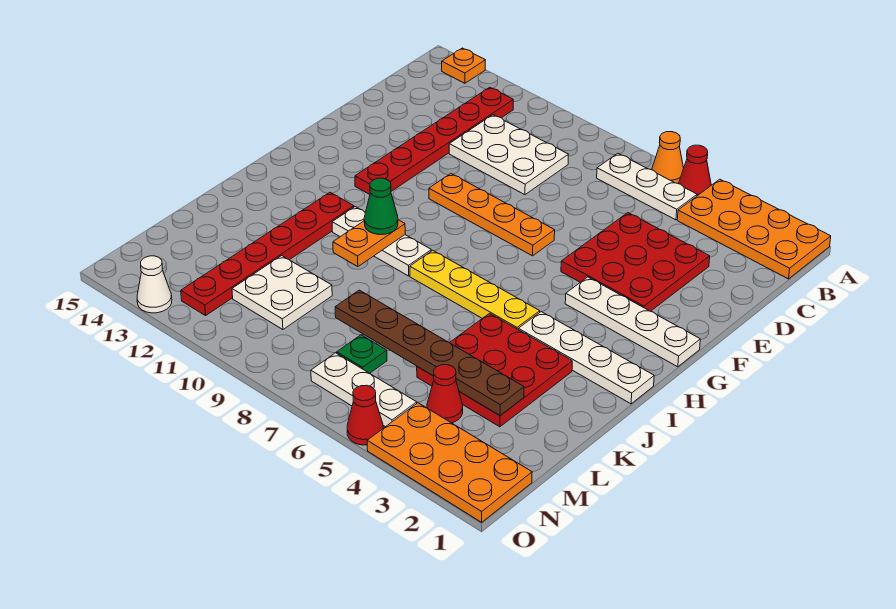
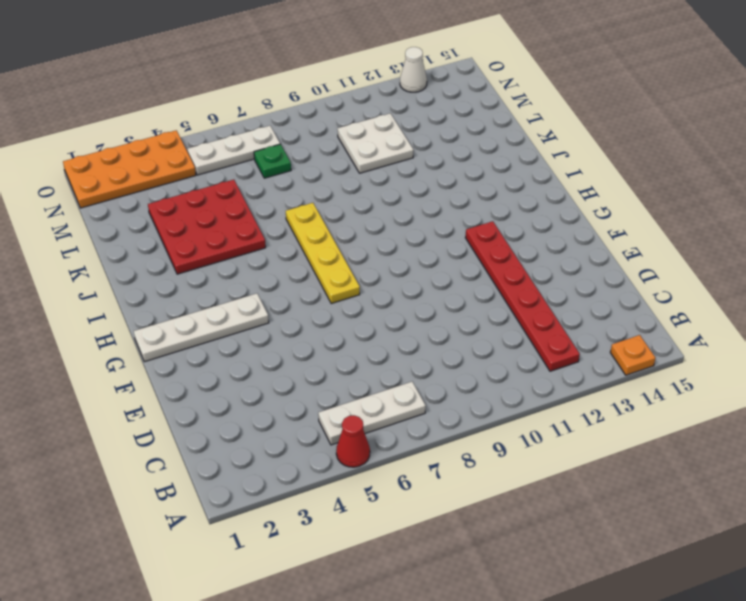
yellow plate G7:J7 level 1 -> yellow plate I5:I8 level 1
none -> orange plate A1:B4 level 1
none -> orange cone A6 level 1
none -> white plate C9:D11 level 1

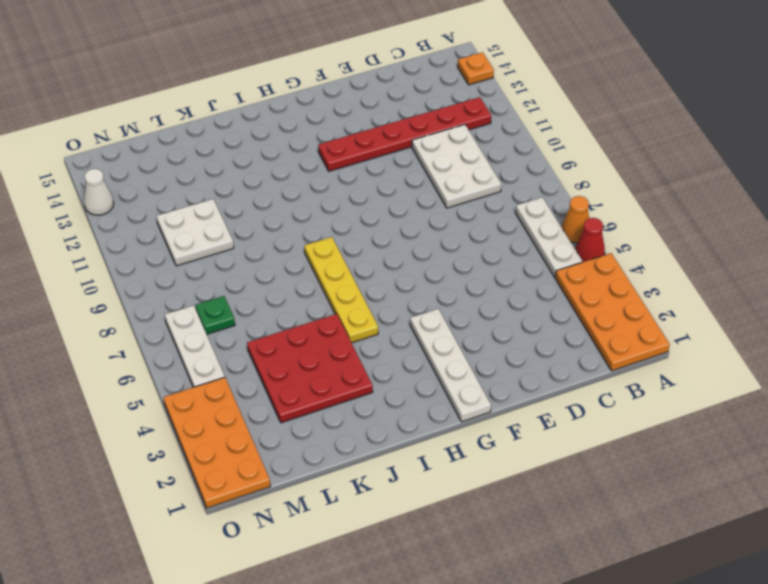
none -> red plate D3:F5 level 1
none -> orange plate F7:F10 level 1
none -> white plate I1:I4 level 1

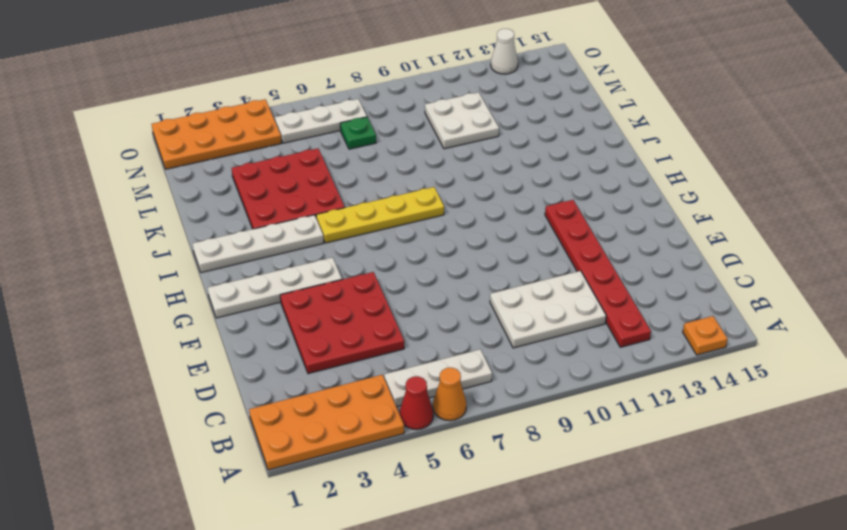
none -> orange plate F7:F10 level 1
none -> white plate I9:I11 level 1
none -> red plate I12:N12 level 1

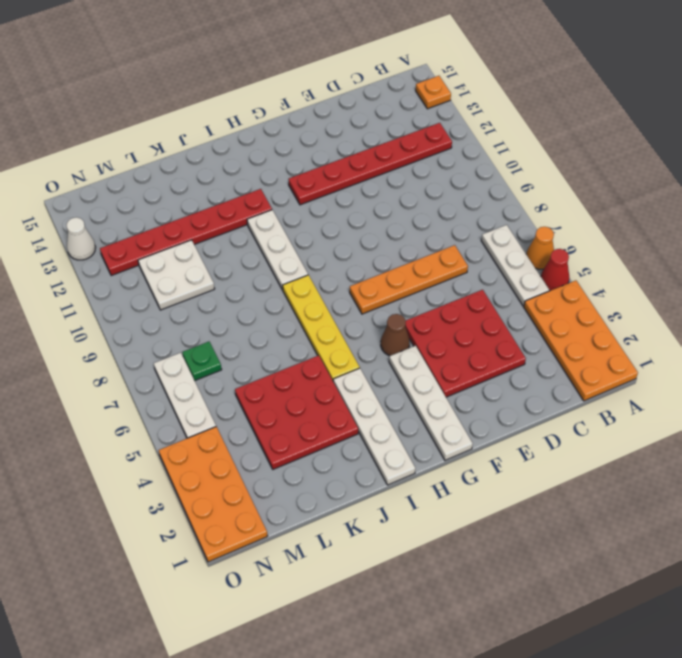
orange plate D7:G7 level 1 -> orange plate F7:F10 level 1
brown cone G5 level 1 -> none
none -> white plate C9:D11 level 1
none -> red cone M4 level 1
none -> red cone O5 level 1

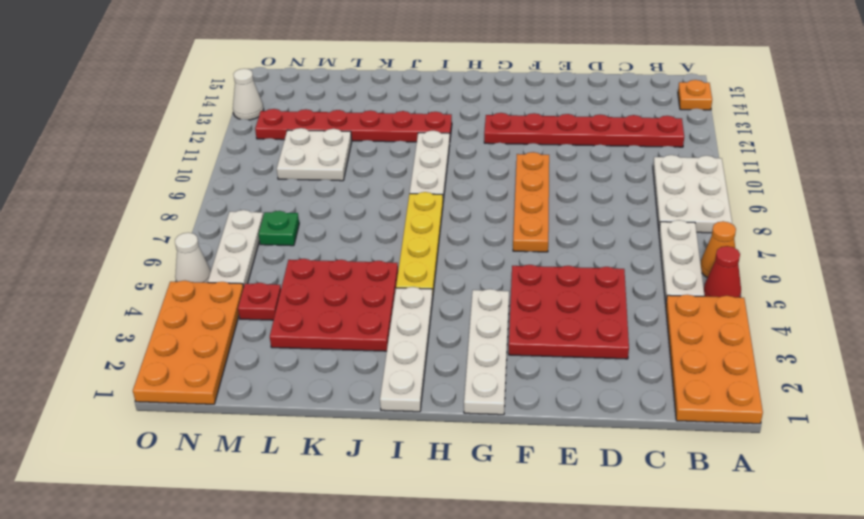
white plate A8:B10 level 1 -> white plate C9:D11 level 1
red plate M4 level 1 -> red cone M4 level 1
white cone O5 level 1 -> red cone O5 level 1
none -> orange plate I10:J10 level 2
none -> brown plate L3:L8 level 2
none -> green cone I10 level 3

